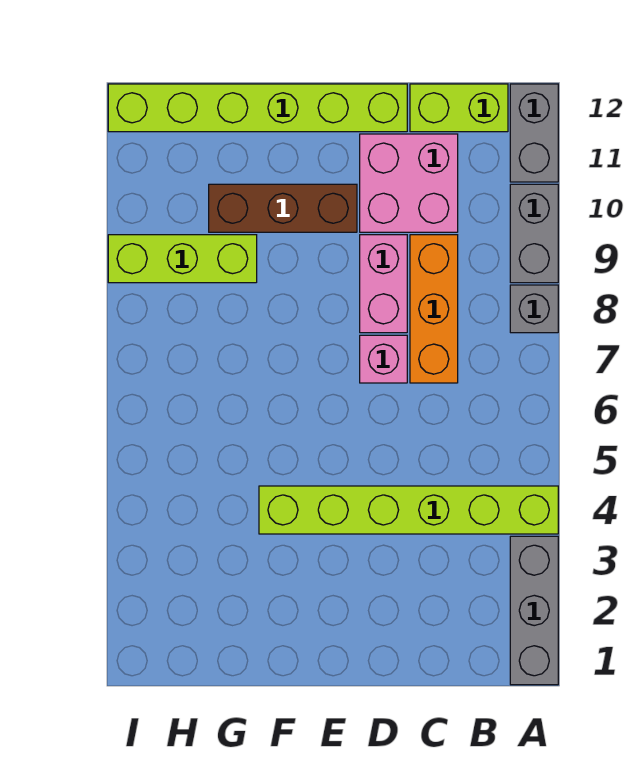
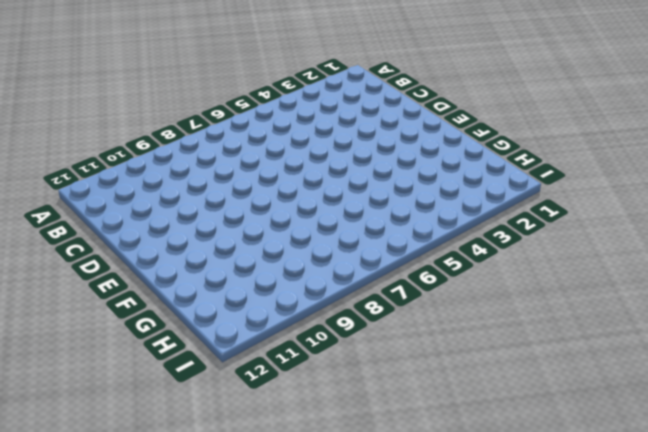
none -> grey brick A1:A3 level 1
none -> lime brick A4:F4 level 1
none -> grey brick A8 level 1

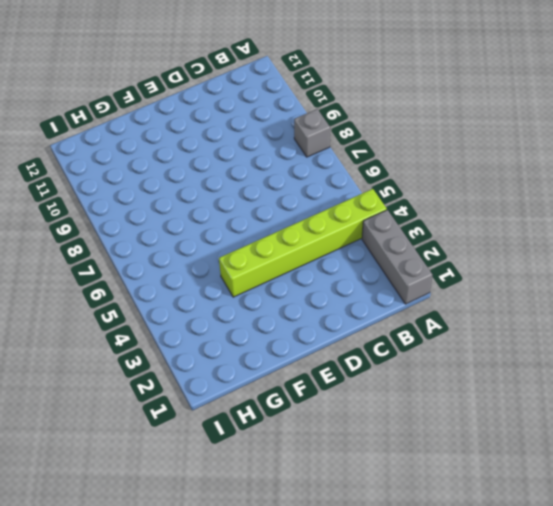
none -> grey brick A9:A10 level 1
none -> grey brick A11:A12 level 1
none -> lime brick B12:C12 level 1

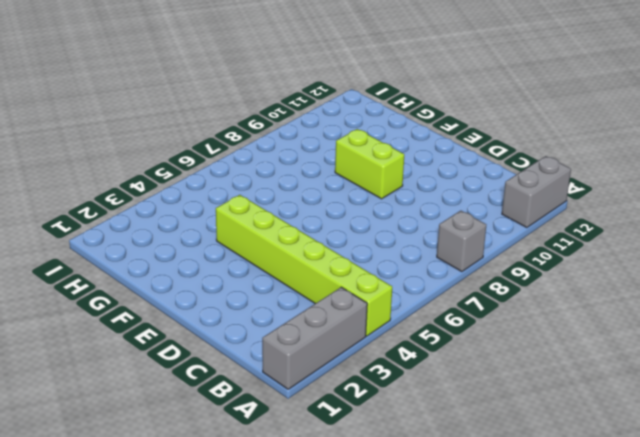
lime brick E9:F9 level 1 -> lime brick B12:C12 level 1
none -> grey brick A9:A10 level 1
none -> orange brick C7:C9 level 1
none -> pink brick C10:D11 level 1

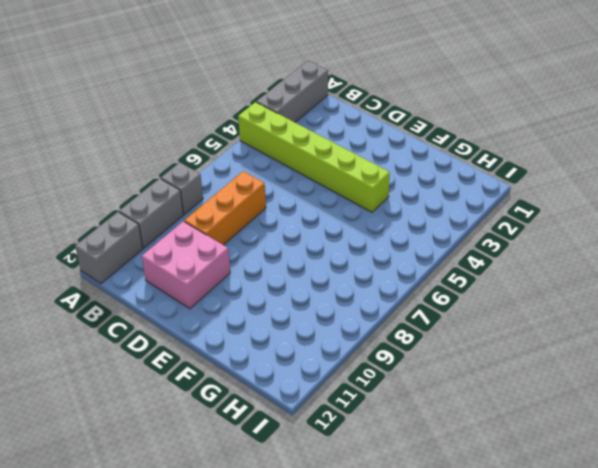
none -> lime brick B12:C12 level 1
none -> pink brick D7 level 1
none -> pink brick D8:D9 level 1

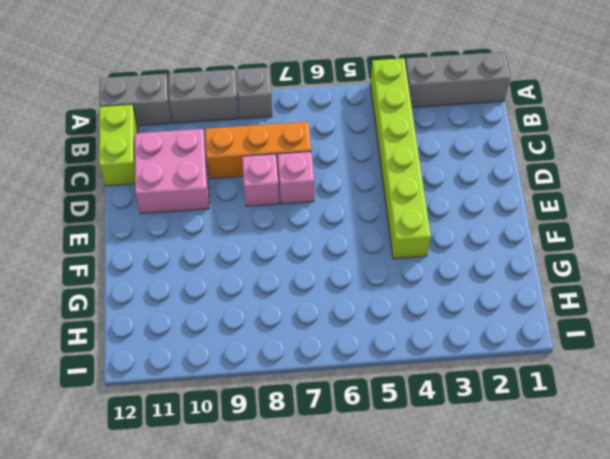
pink brick D8 level 1 -> pink brick D8:D9 level 1
none -> lime brick D12:I12 level 1
none -> brown brick E10:G10 level 1
none -> lime brick G9:I9 level 1

